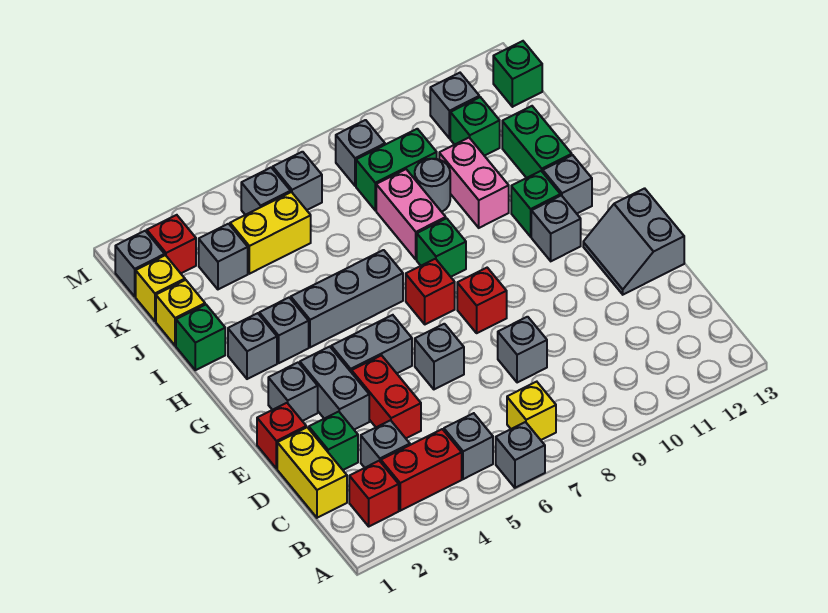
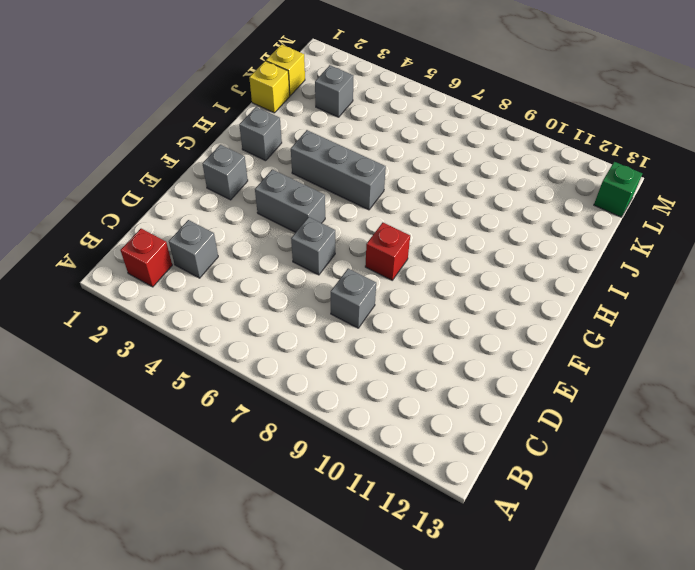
none -> grey brick A6 level 1
none -> red brick B3:B4 level 1
none -> grey brick B5 level 1
none -> yellow brick B7 level 1

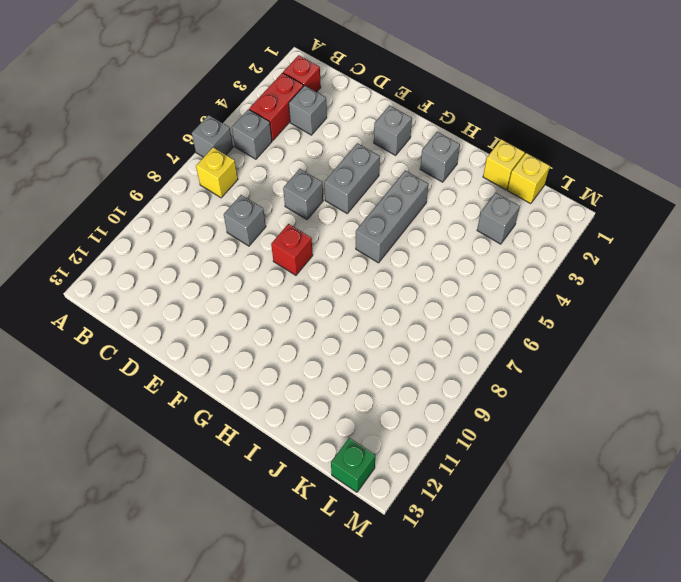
none -> yellow brick C1:D1 level 1
none -> green brick D2 level 1
none -> red brick D4:E4 level 1
none -> red brick E1 level 1

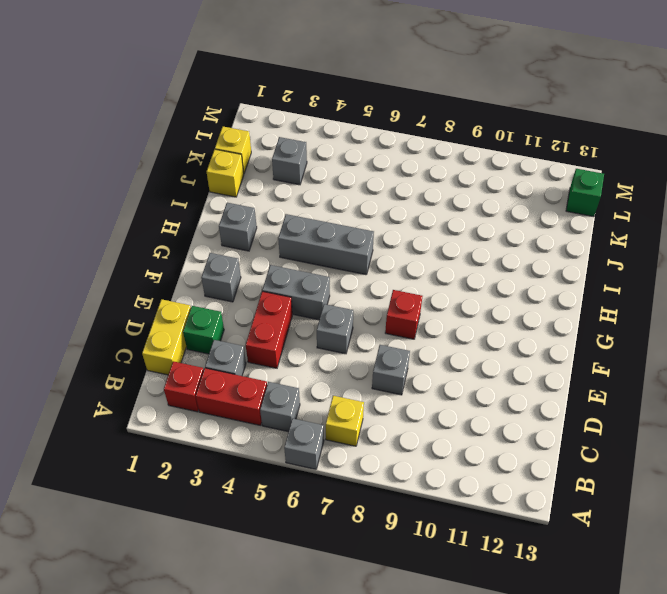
none -> red brick E1 level 1
none -> grey brick E3:F3 level 1
none -> grey slope E12:F13 level 1 top 13
none -> red brick G7 level 1

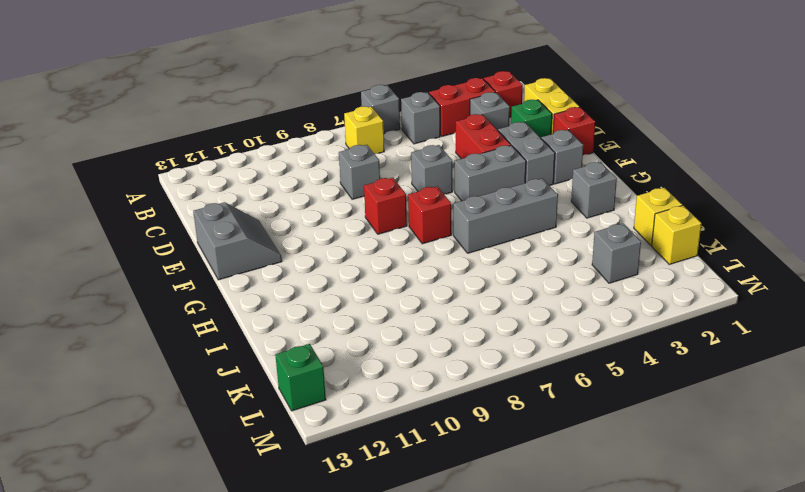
none -> grey brick G11 level 1
none -> grey brick H3 level 1
none -> green brick H8 level 1
none -> green brick H11 level 1

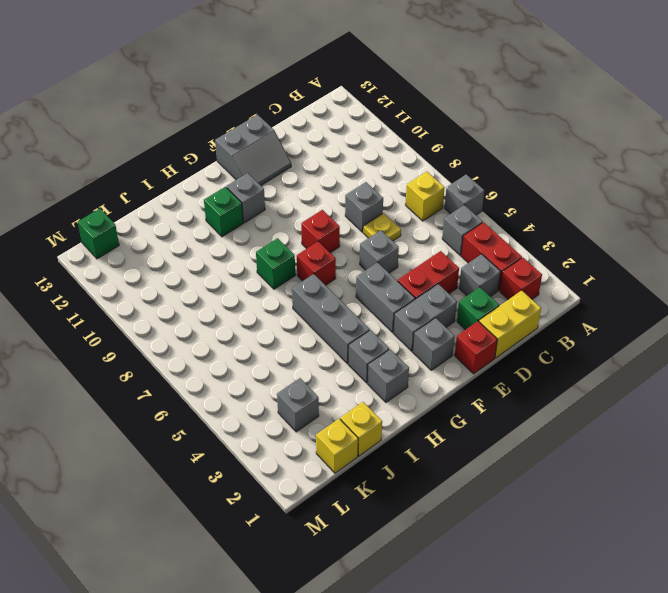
yellow plate D7 level 1 -> none
none -> grey brick H12 level 1
none -> green brick I1 level 1
none -> pink brick I8:J8 level 1
none -> pink brick I10:J10 level 1

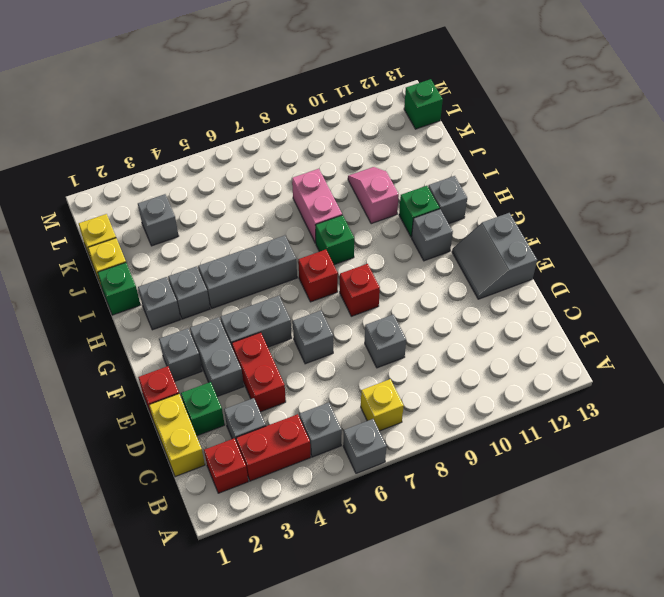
pink slope I10:J10 level 1 top I -> pink brick I10:J10 level 1
none -> green brick I12:J12 level 1
none -> grey round brick J9 level 1
none -> yellow brick K4:K5 level 1
none -> green brick K8:K9 level 1

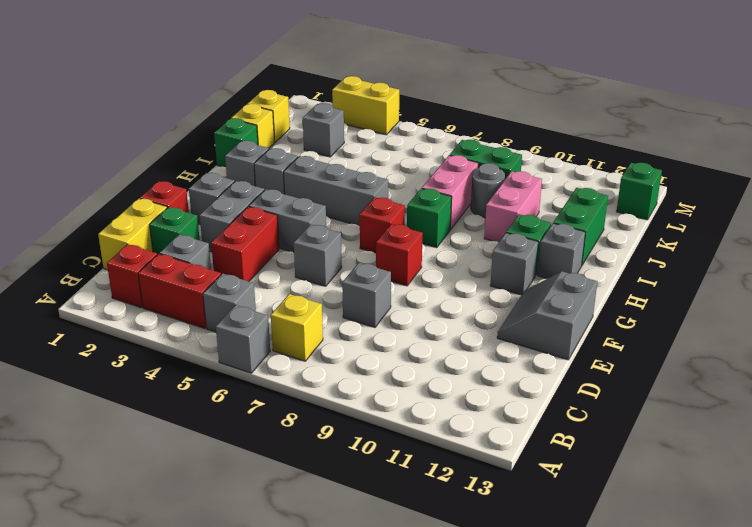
yellow brick M3:M4 level 1 -> yellow brick K4:K5 level 1
none -> green brick K11 level 1
none -> grey brick L1 level 1
none -> red brick L2 level 1
none -> grey brick L5 level 1

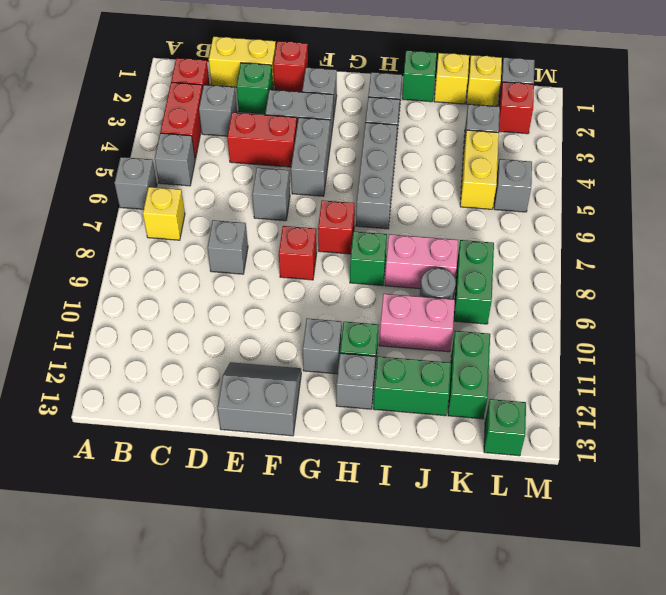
green brick K11:K12 level 1 -> green brick K11 level 1
none -> grey brick L6 level 1
none -> grey brick L8 level 1
none -> grey brick L11 level 1

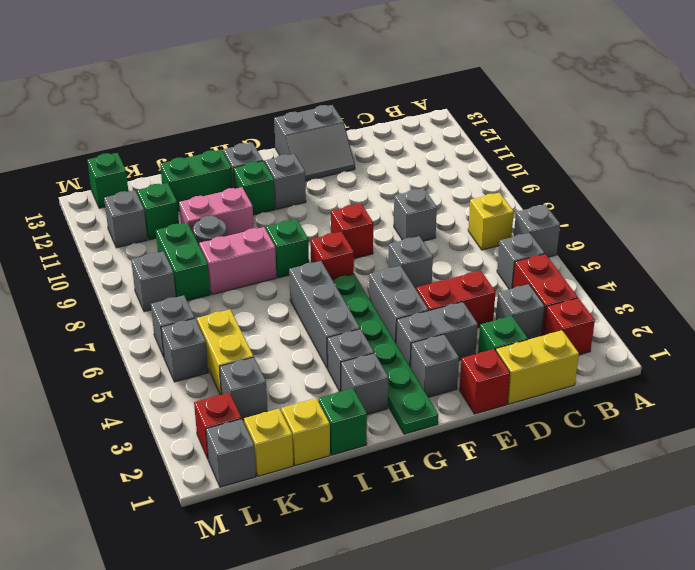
green plate G1:G6 level 1 -> none

